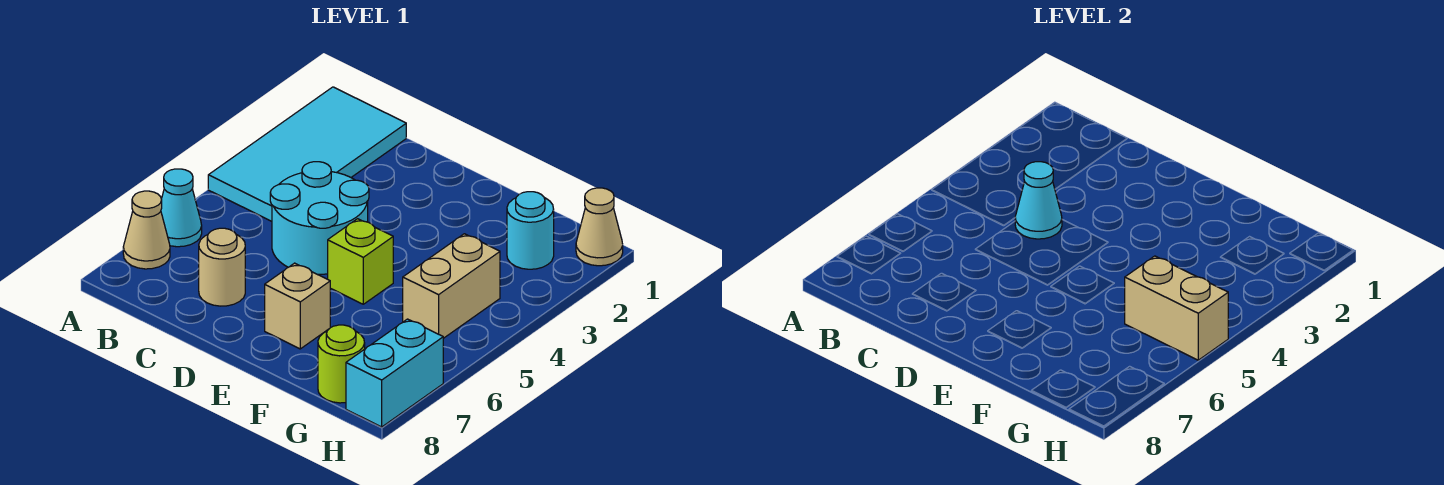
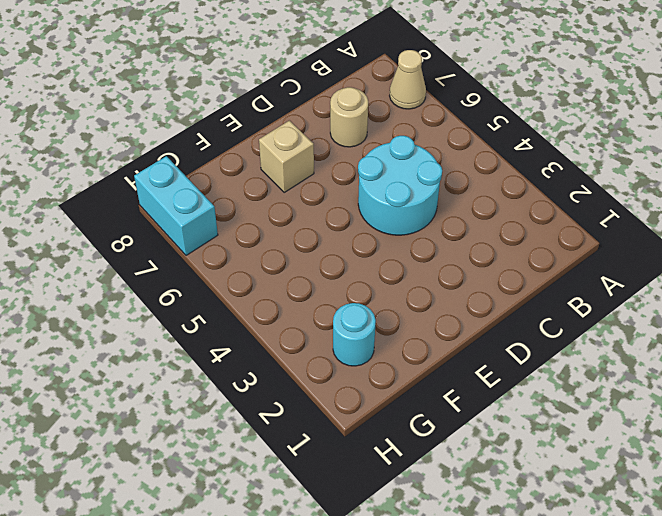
none -> cyan tile A1:B4 level 1
none -> cyan cone A6 level 1
none -> lime brick E5 level 1

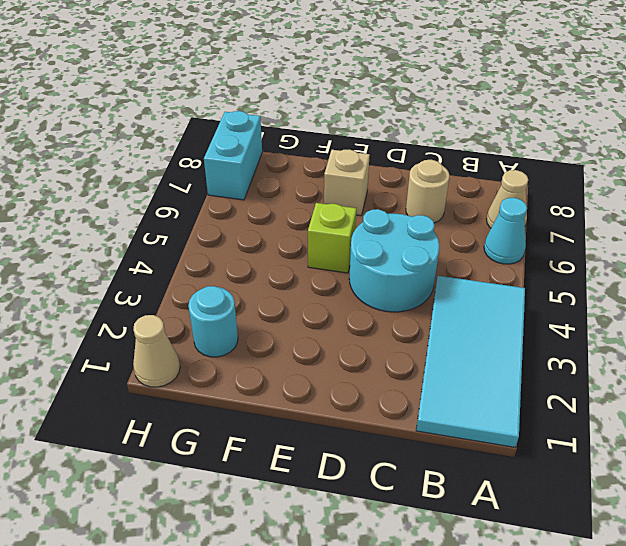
none -> tan brick G4:G5 level 1
none -> lime round brick G8 level 1
none -> cyan cone C4 level 2

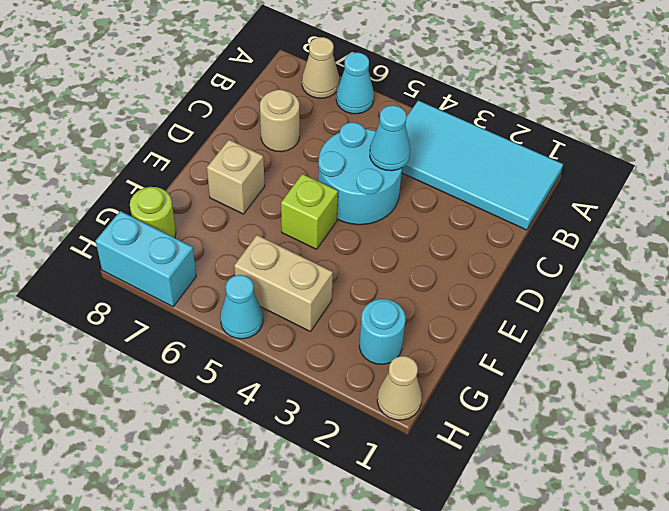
cyan cone H5 level 1 -> none
none -> tan brick G5:H5 level 2

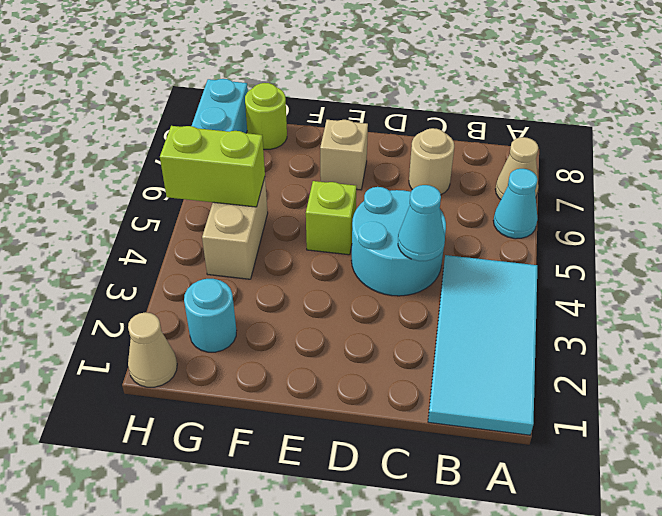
lime brick G5:H5 level 2 -> tan brick G5:H5 level 2

